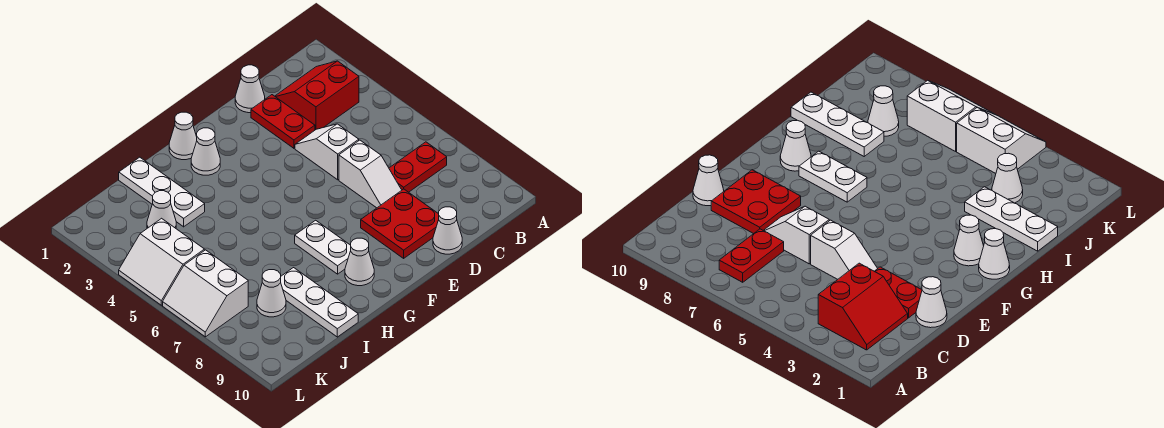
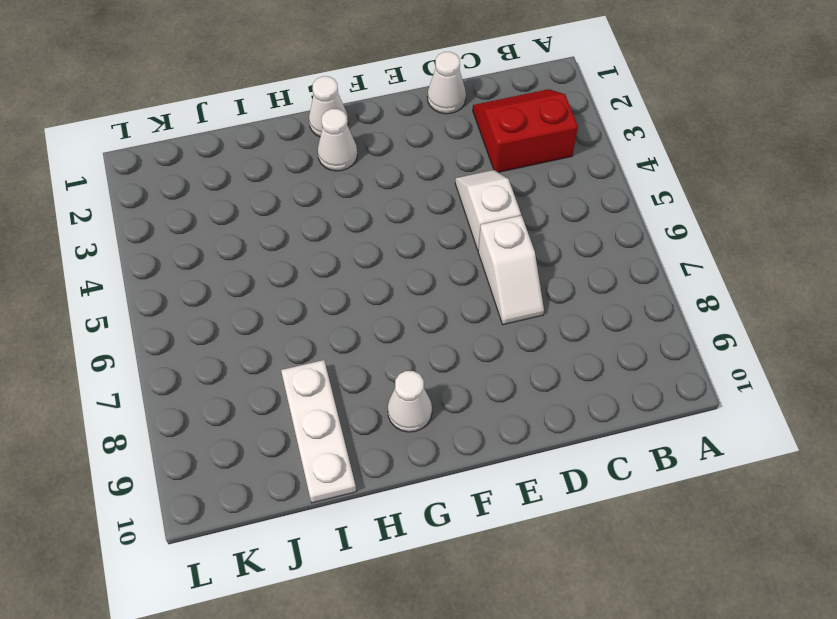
none -> red plate B7:C7 level 1
none -> red plate D2:D3 level 1
none -> red plate D8:E9 level 1

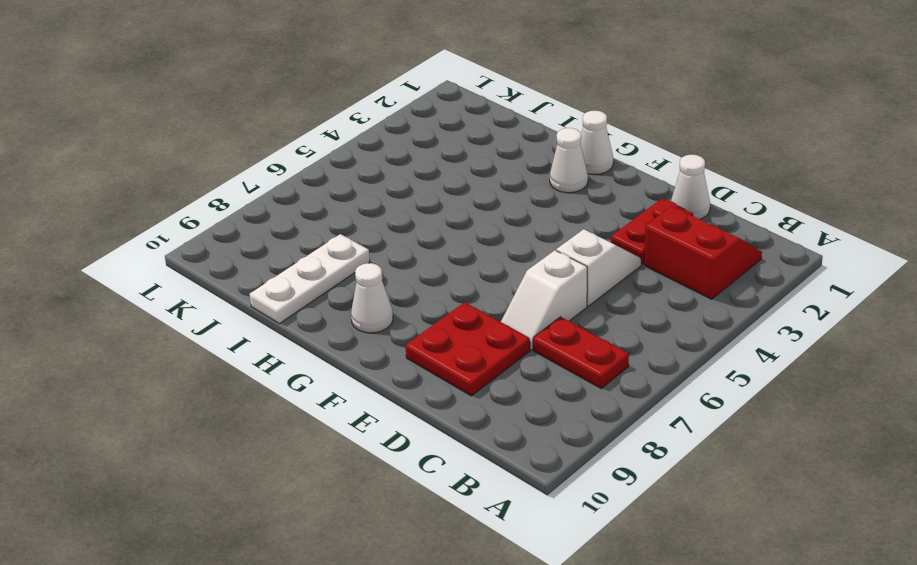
none -> white cone D10 level 1
none -> white plate G7:G8 level 1
none -> white plate I1:I3 level 1

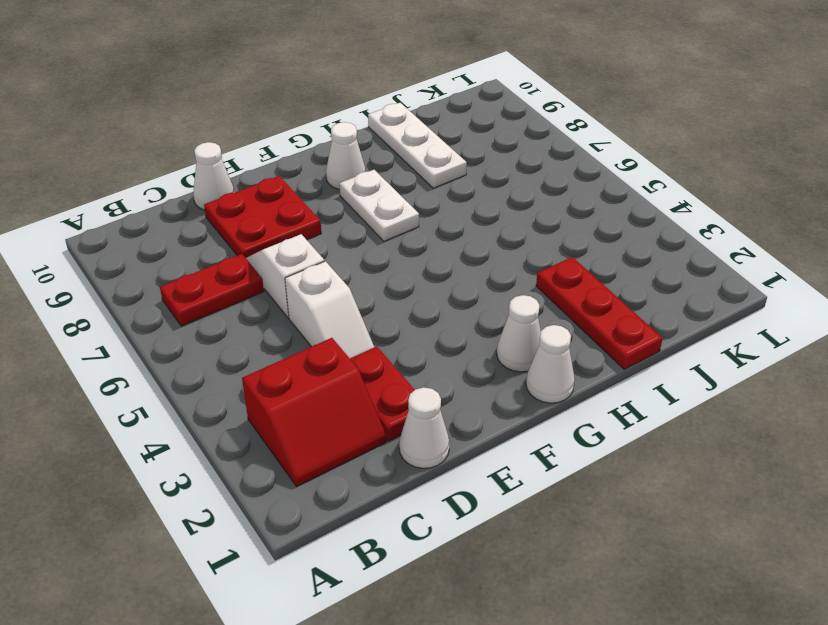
red plate I1:I3 level 1 -> white plate I1:I3 level 1
none -> white cone J3 level 1
none -> white cone J8 level 1
none -> white slope K4:L5 level 1 top K

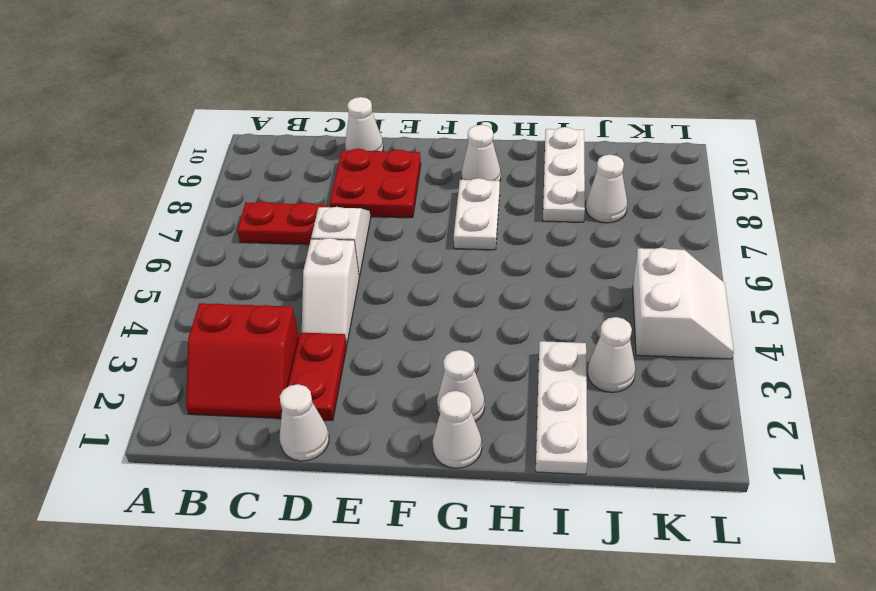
none -> white slope K6:L7 level 1 top K

